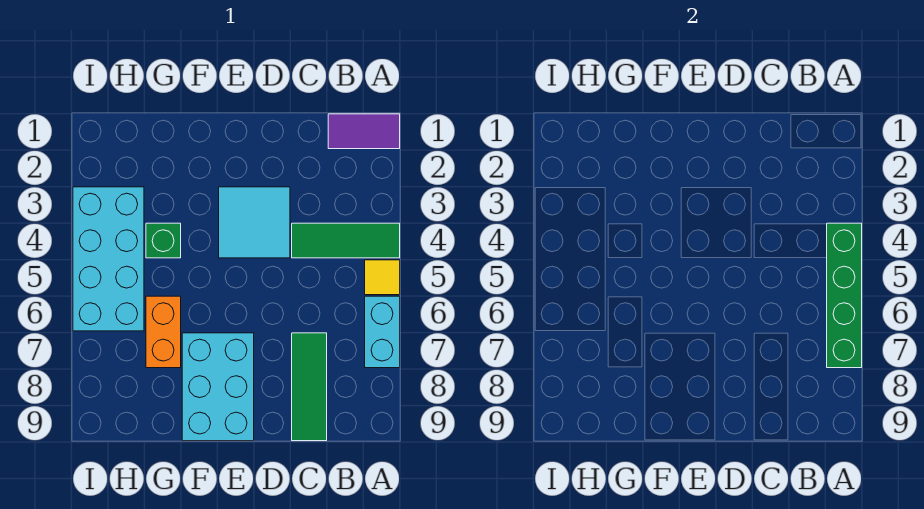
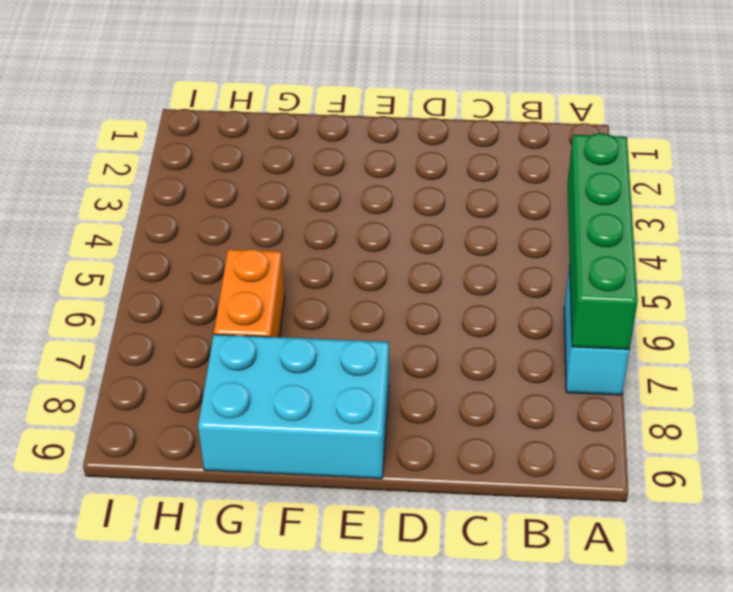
cyan brick E8:G9 level 1 -> cyan brick E7:F9 level 1
none -> purple tile A1:B1 level 1
none -> green tile A4:C4 level 1

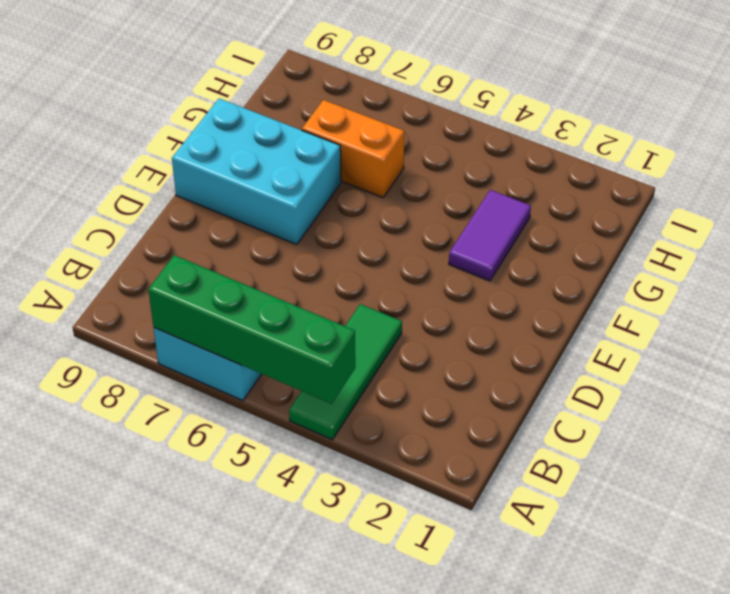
purple tile F3:G3 level 1 -> purple tile A1:B1 level 1
none -> yellow tile A5 level 1
none -> green tile C7:C9 level 1

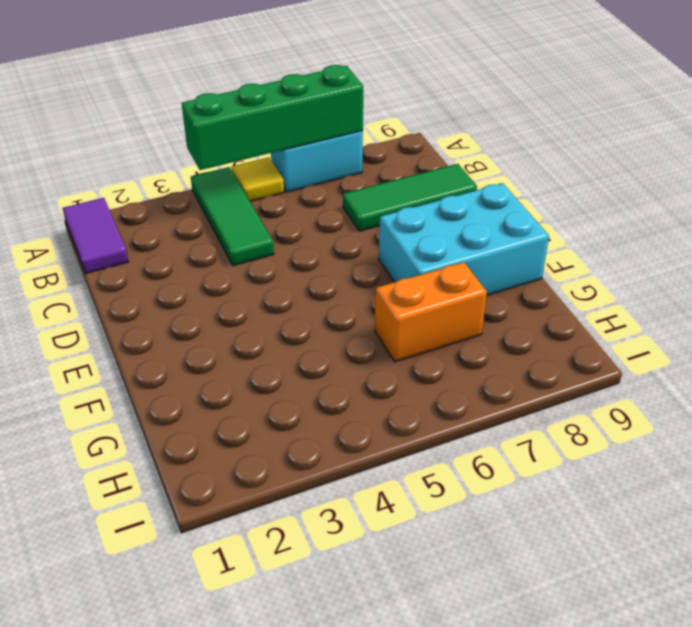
none -> cyan tile D3:E4 level 1
none -> green brick G4 level 1

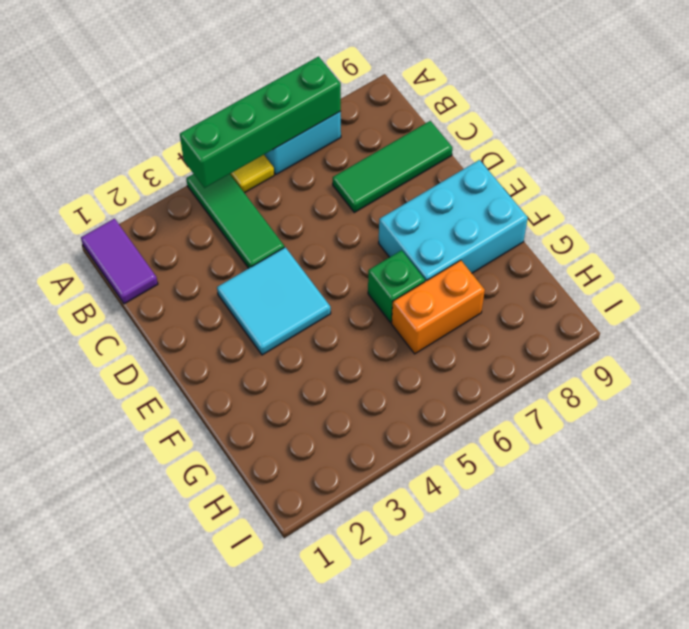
green brick F6 level 1 -> green brick G4 level 1
none -> cyan brick H3:I6 level 1

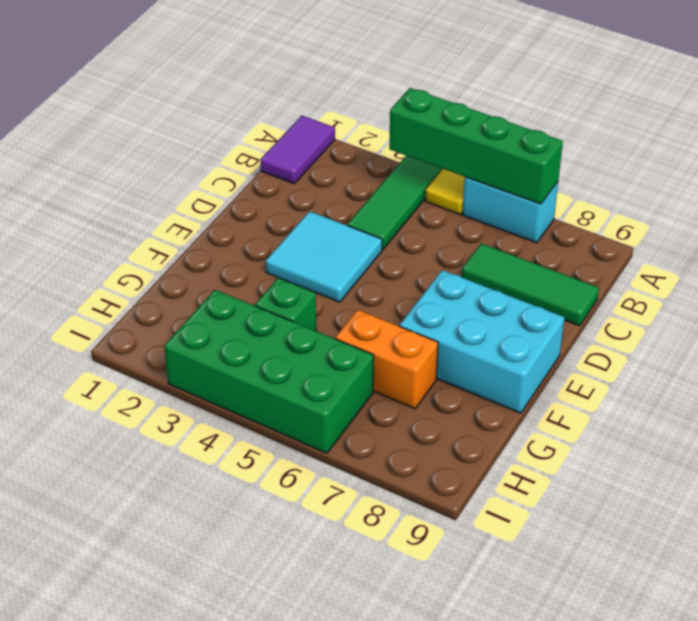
green brick H3:I6 level 1 -> cyan brick H3:I6 level 1

